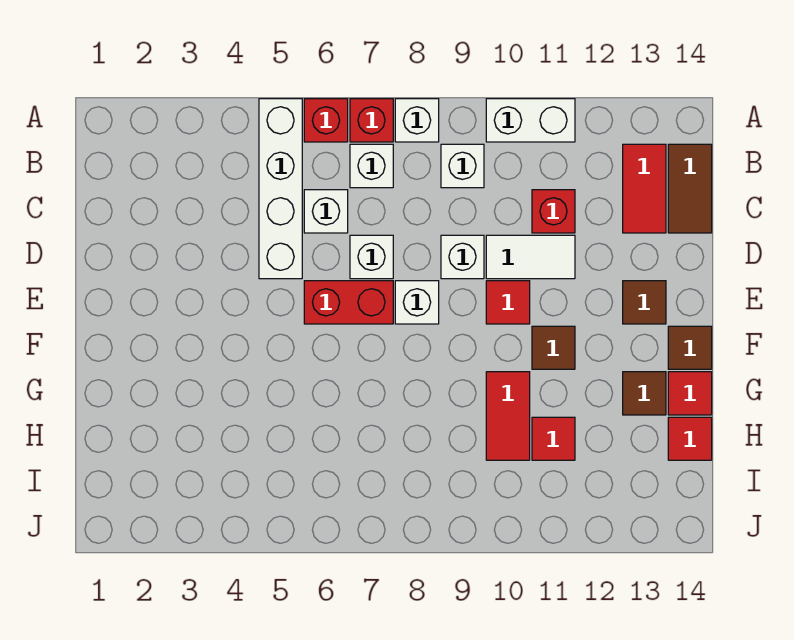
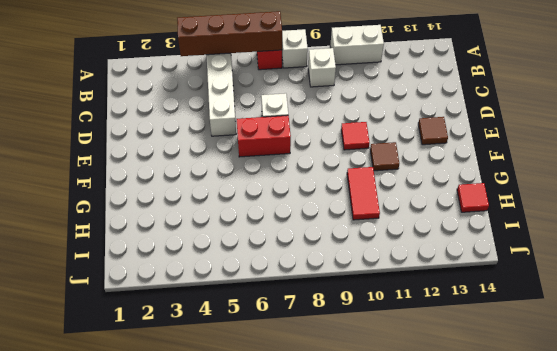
brown brick A4:A7 level 2 -> none
none -> red brick A6 level 1
none -> white brick B7 level 1
none -> red tile B13:C13 level 1

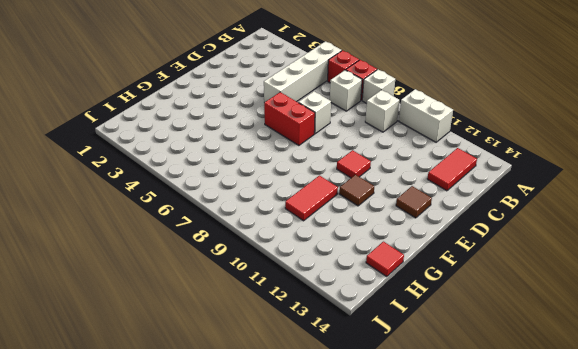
none -> brown tile B14:C14 level 1
none -> white brick C6 level 1
none -> red brick C11 level 1

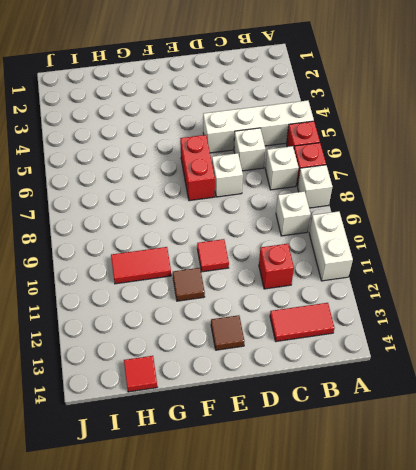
none -> brown tile B14:C14 level 1
none -> white brick D9 level 1
none -> white tile D10:D11 level 1

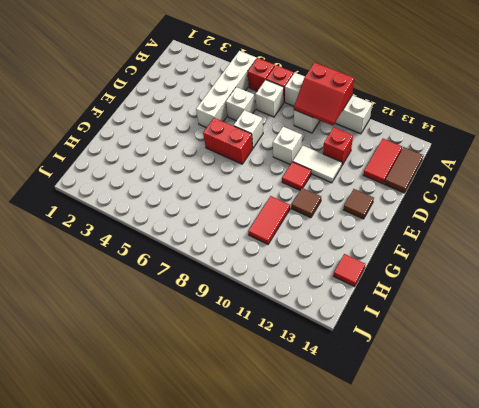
red slope A9:B10 level 2 top A -> none
none -> white brick E8 level 1
none -> brown tile F14 level 1
none -> brown tile G13 level 1

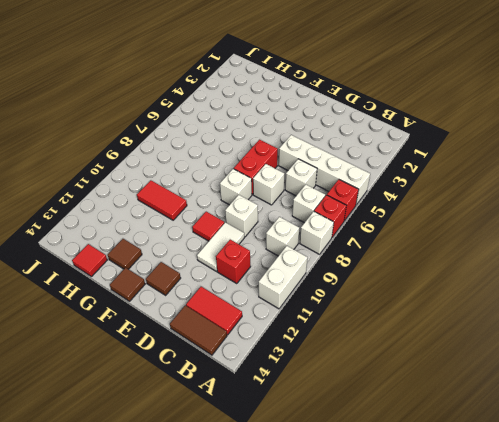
none -> brown tile F11 level 1
none -> red tile G14 level 1
none -> red tile H11 level 1

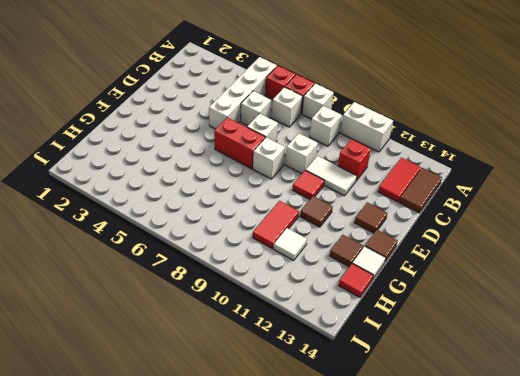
white tile G14 level 1 -> red tile G14 level 1
white tile H11 level 1 -> red tile H11 level 1

